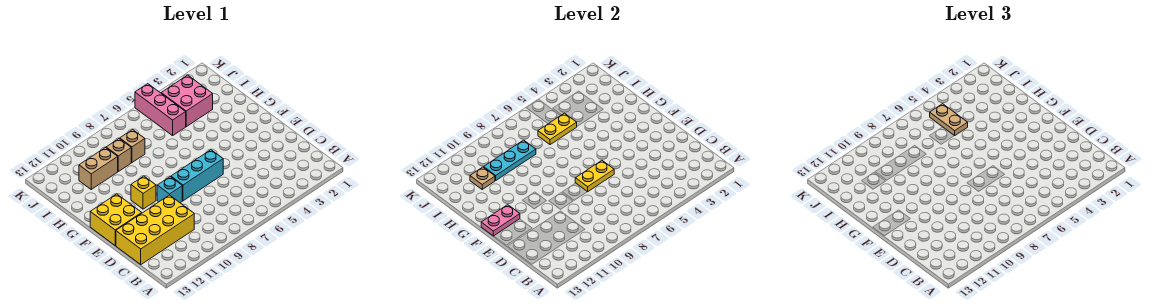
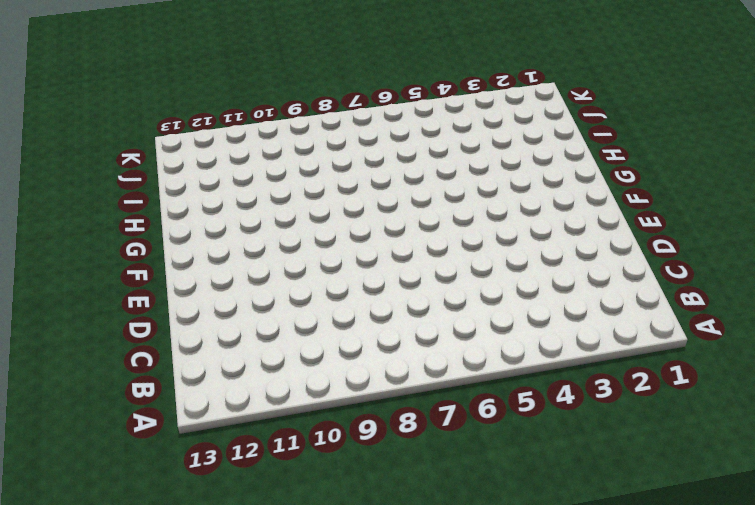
none -> yellow brick C10:D13 level 1
none -> cyan brick E6:E8 level 1
none -> cyan brick E9 level 1

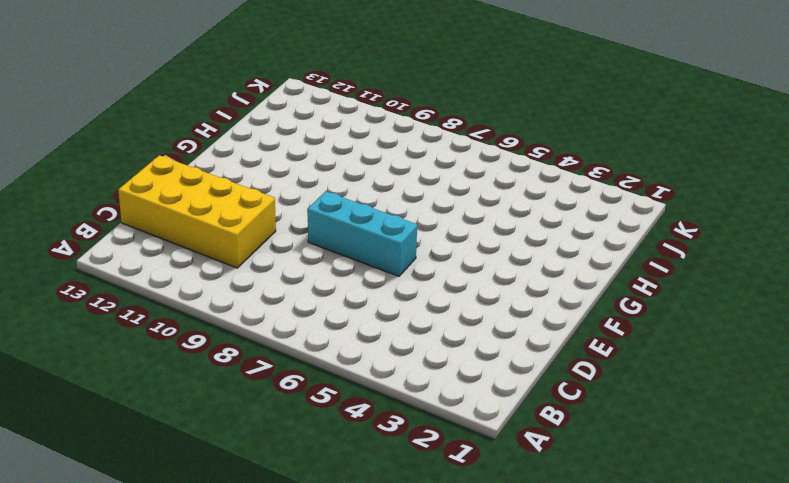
none -> cyan brick E9 level 1
none -> yellow brick E12:F13 level 1
none -> yellow brick F10 level 1

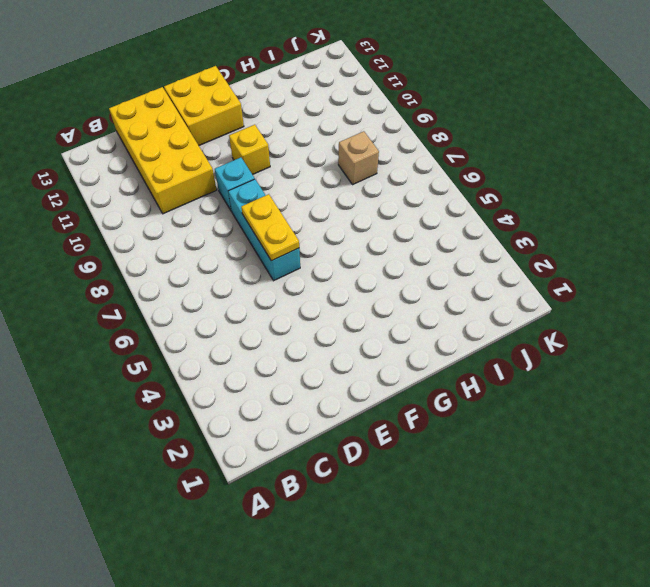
none -> pink brick I3:J4 level 1
none -> pink brick I5:K5 level 1
none -> tan brick I9 level 1

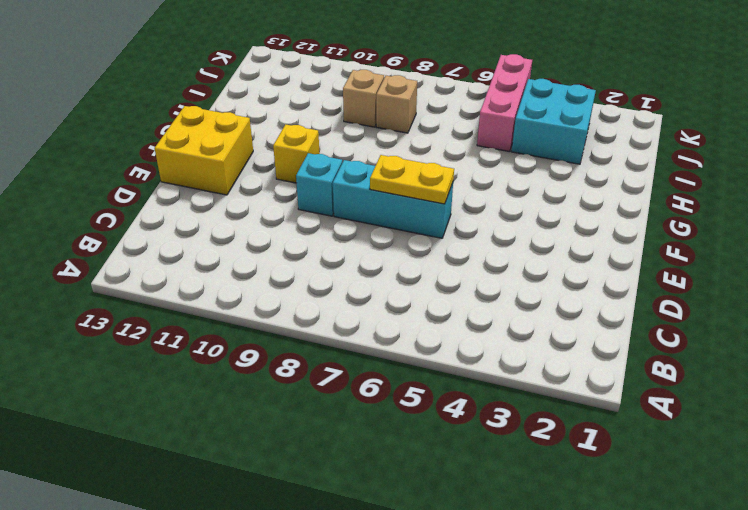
cyan brick I3:J4 level 1 -> pink brick I3:J4 level 1
none -> yellow brick C10:D13 level 1
none -> tan brick I10:I11 level 1
none -> pink plate F12:F13 level 2

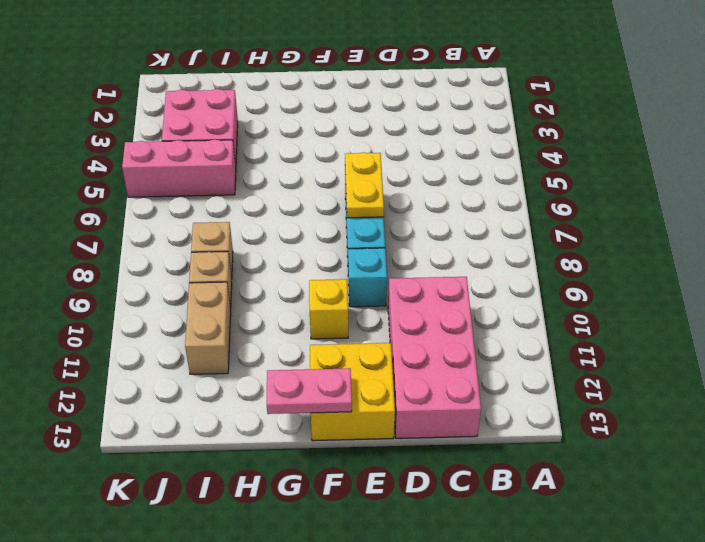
pink brick C10:D13 level 1 -> yellow brick C10:D13 level 1
pink plate F13:G13 level 2 -> pink plate F12:F13 level 2
none -> yellow plate I5:I6 level 2
none -> cyan plate I8:I10 level 2
none -> tan plate I11 level 2

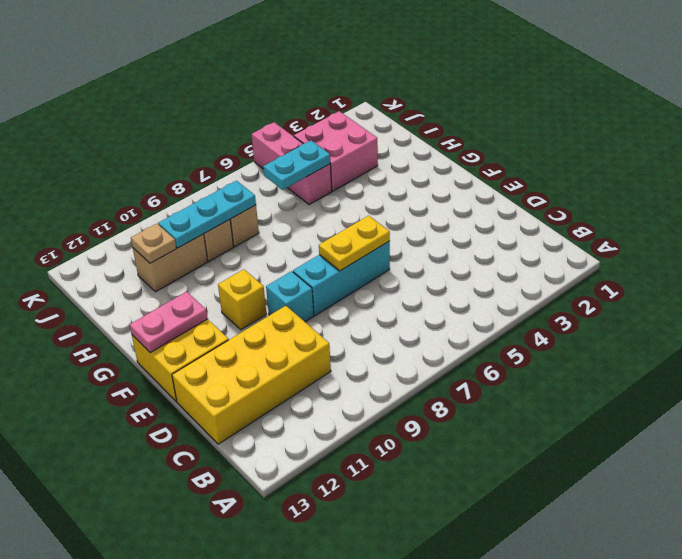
cyan plate I5:I6 level 2 -> yellow plate I5:I6 level 2
none -> tan plate I5:J5 level 3

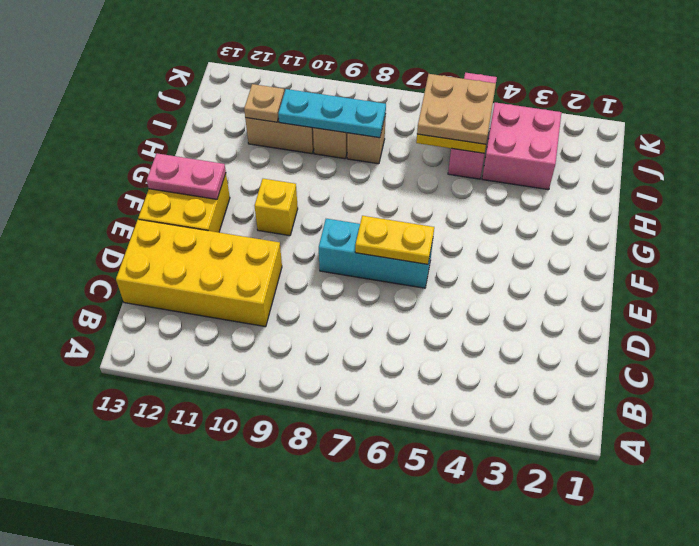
tan plate I5:J6 level 3 -> tan plate I5:J5 level 3
none -> cyan brick E9 level 1

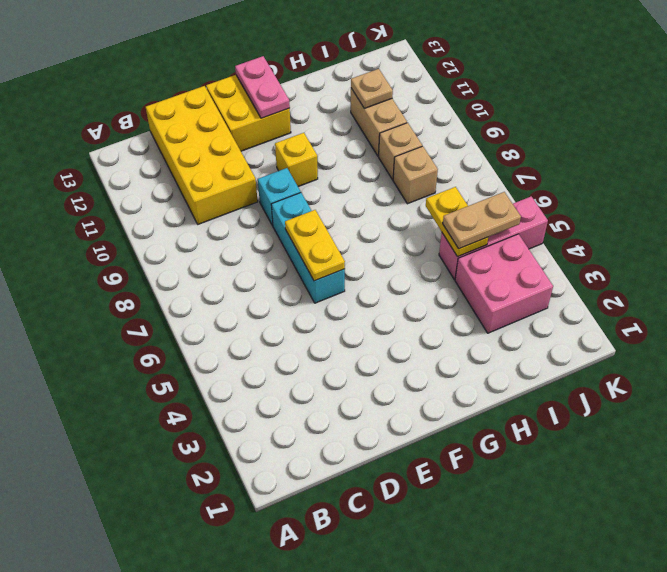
none -> cyan plate I8:I10 level 2

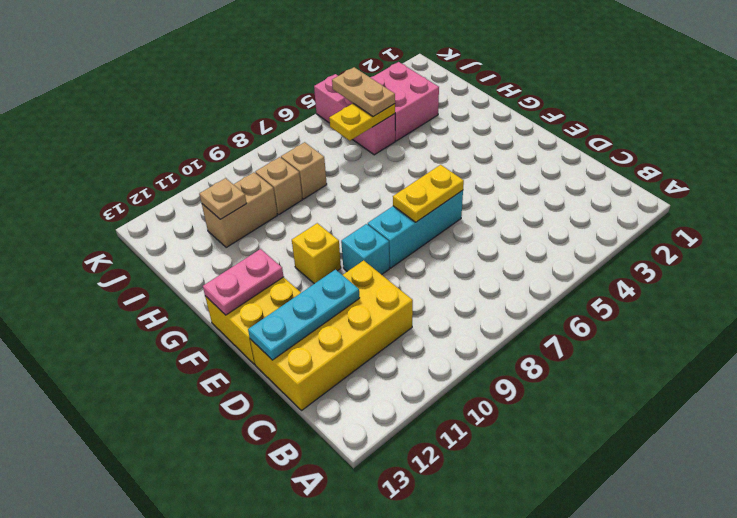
cyan plate D11:D13 level 2 -> cyan plate I8:I10 level 2

